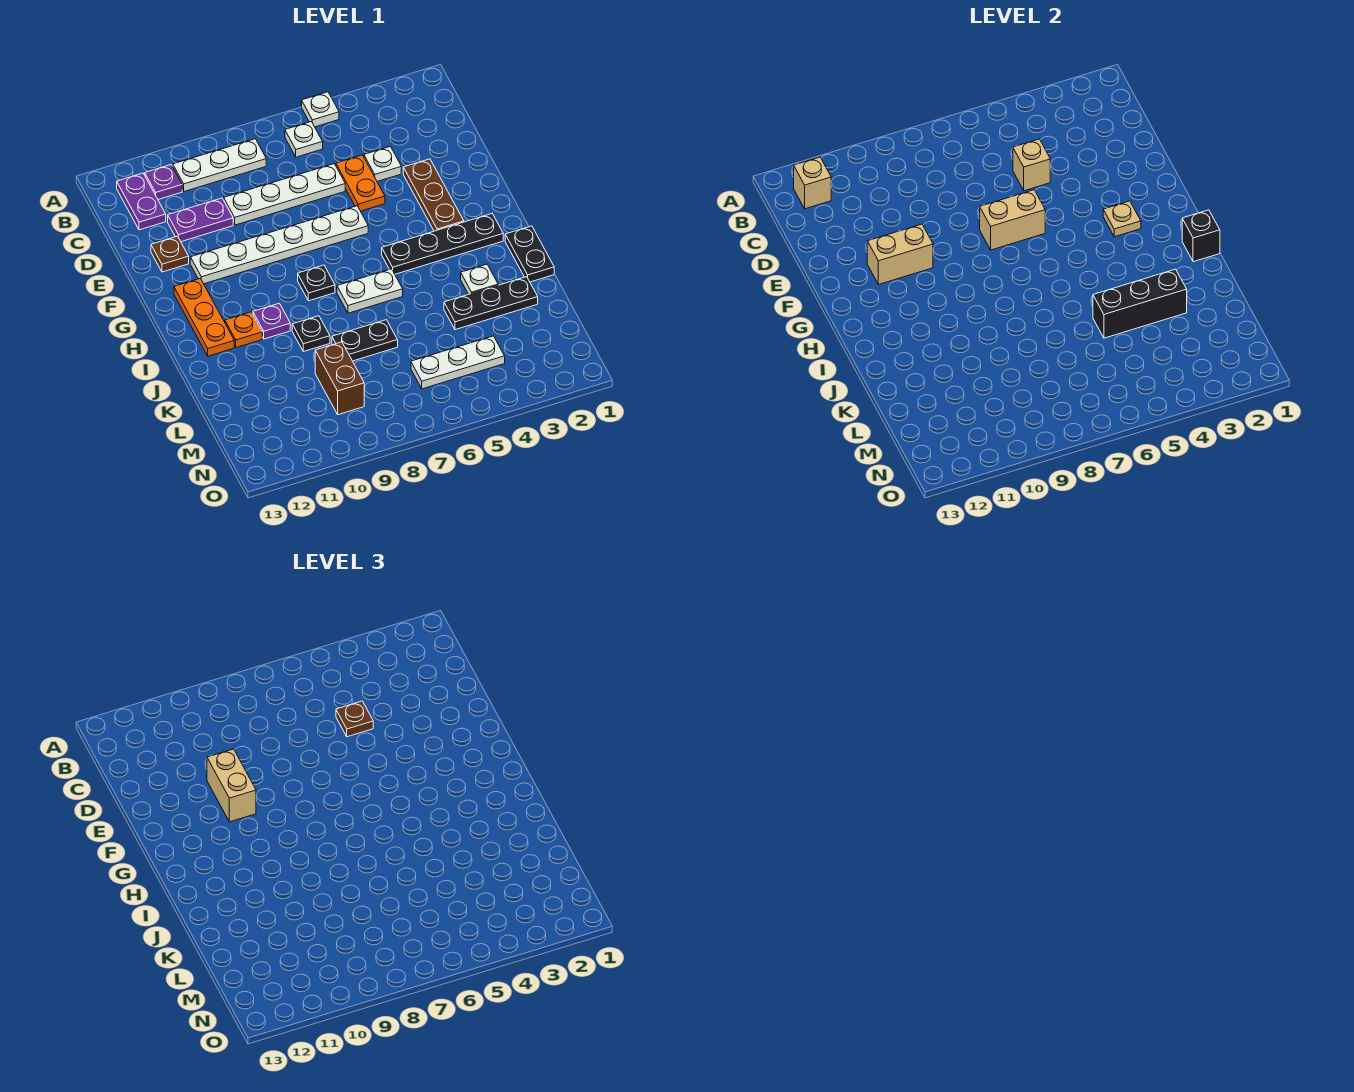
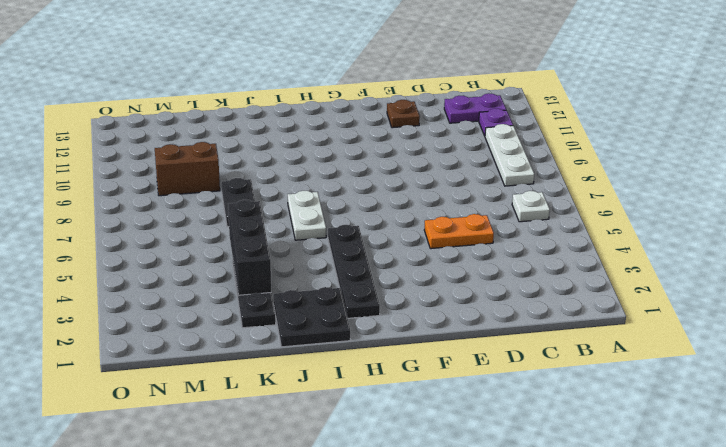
black plate I1:J2 level 1 -> black plate I1:J1 level 1
none -> white plate A5 level 1
none -> white plate D4 level 1
none -> white plate D6:D9 level 1
none -> purple plate D10:D11 level 1

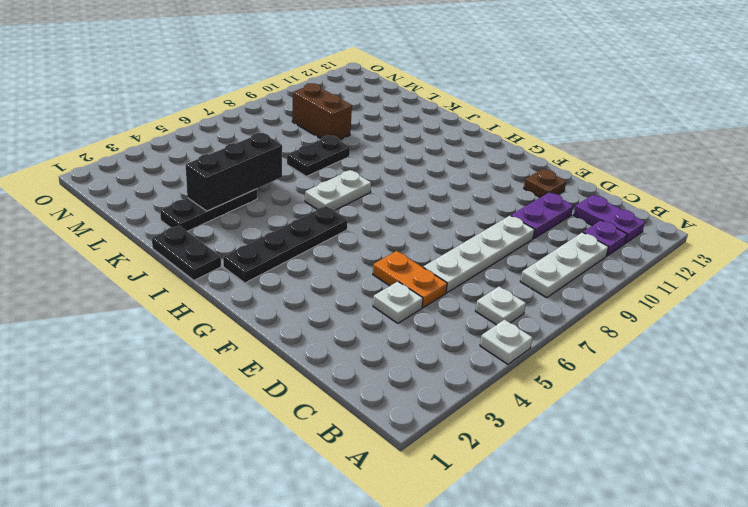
none -> brown plate E3:G3 level 1
none -> white plate F6:F11 level 1
none -> orange plate G12:I12 level 1
none -> black plate H8 level 1

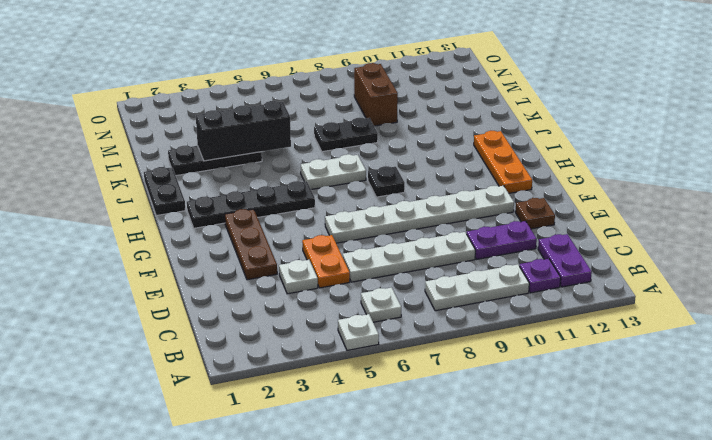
none -> purple plate I10 level 1
none -> orange plate I11 level 1
none -> white plate J3 level 1
none -> black plate J9 level 1

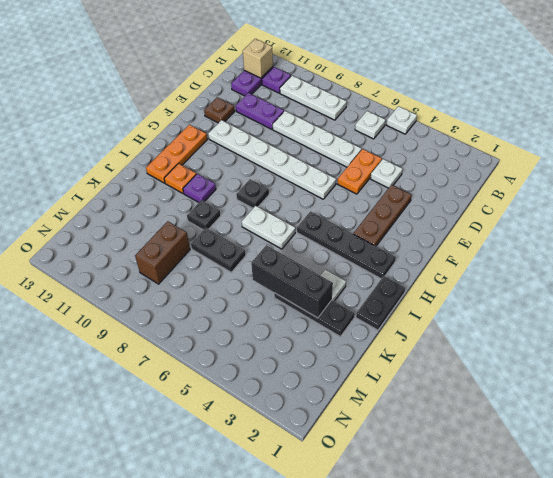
none -> white plate M4:M6 level 1
none -> tan brick D5 level 2
none -> tan brick F6:F7 level 2
none -> tan brick F10:F11 level 2

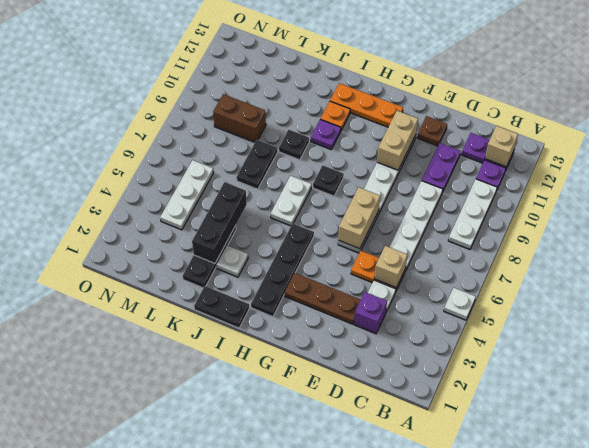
purple brick D3 level 1 -> none
none -> white plate B6 level 1
none -> tan plate G3 level 2
none -> black brick I1 level 2
none -> brown plate D5 level 3

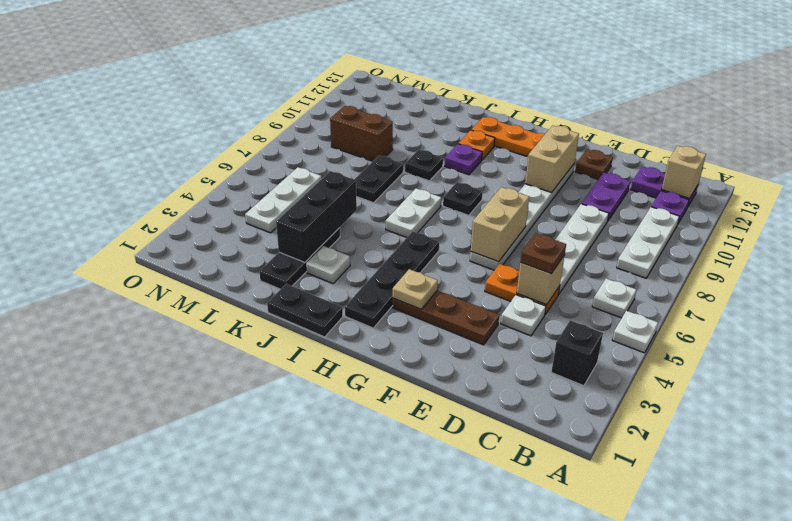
black brick B3 level 1 -> black brick I1 level 2
none -> tan brick E10:F10 level 3

